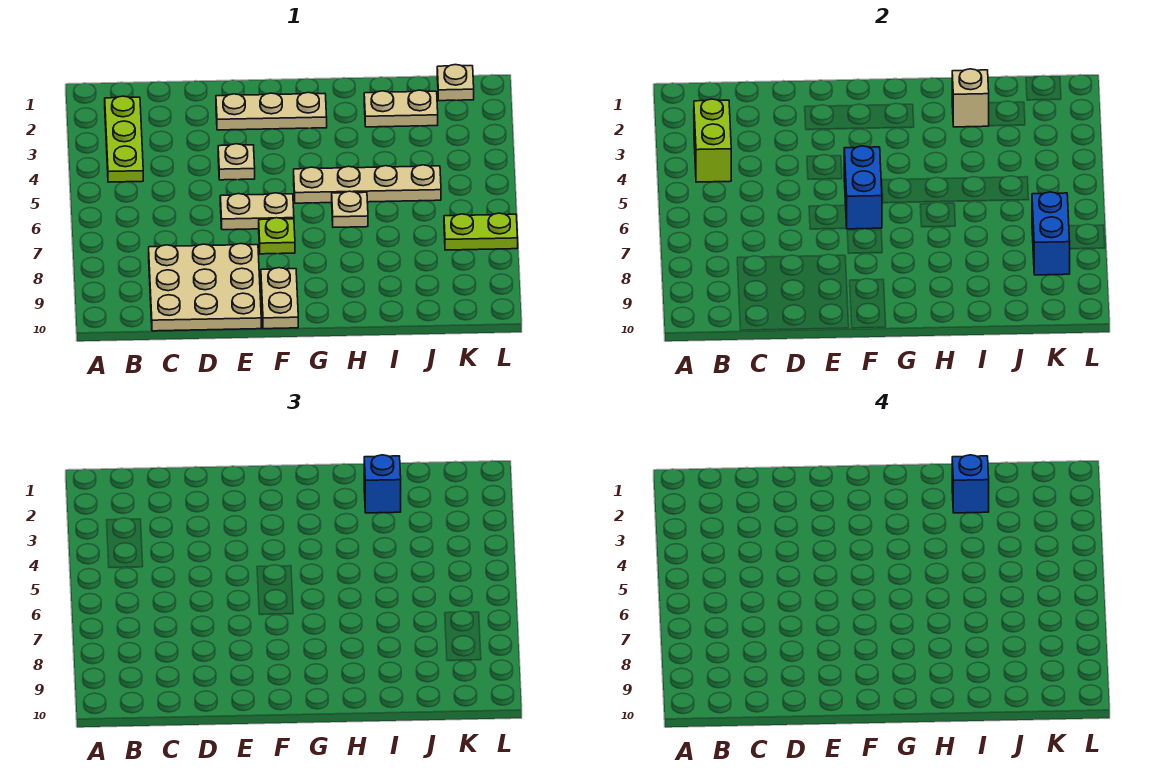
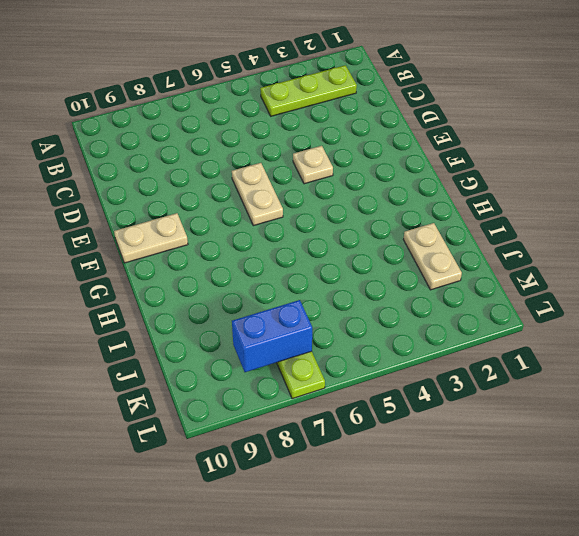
none -> tan plate C8:E10 level 1
none -> tan plate E2:G2 level 1
none -> lime plate F7 level 1

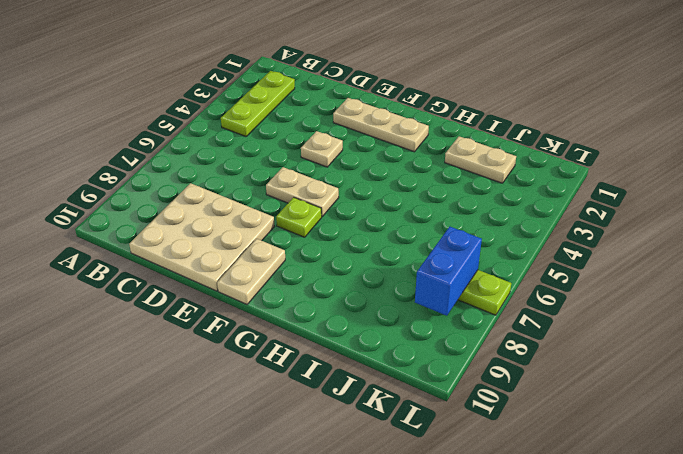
none -> tan plate G5:J5 level 1
none -> tan plate H6 level 1
none -> tan plate K1 level 1

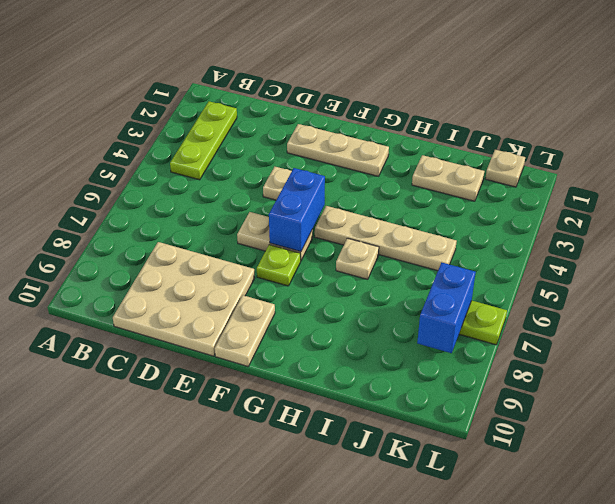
none -> lime brick B3:B4 level 2
none -> tan brick I2 level 2
none -> blue brick I2 level 3

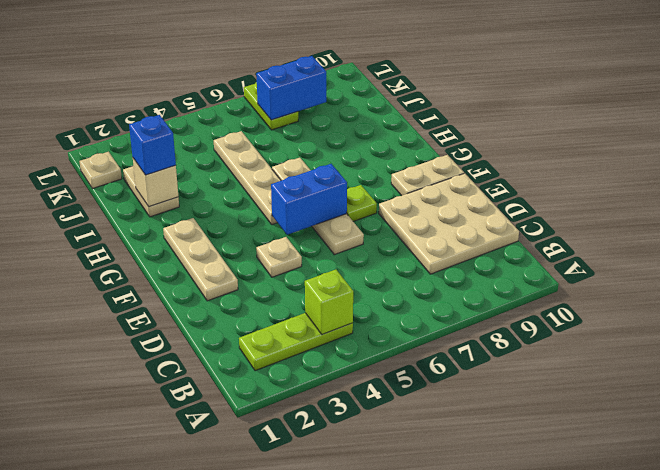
lime brick B4 level 2 -> lime brick B3:B4 level 2
none -> blue brick I2 level 4

